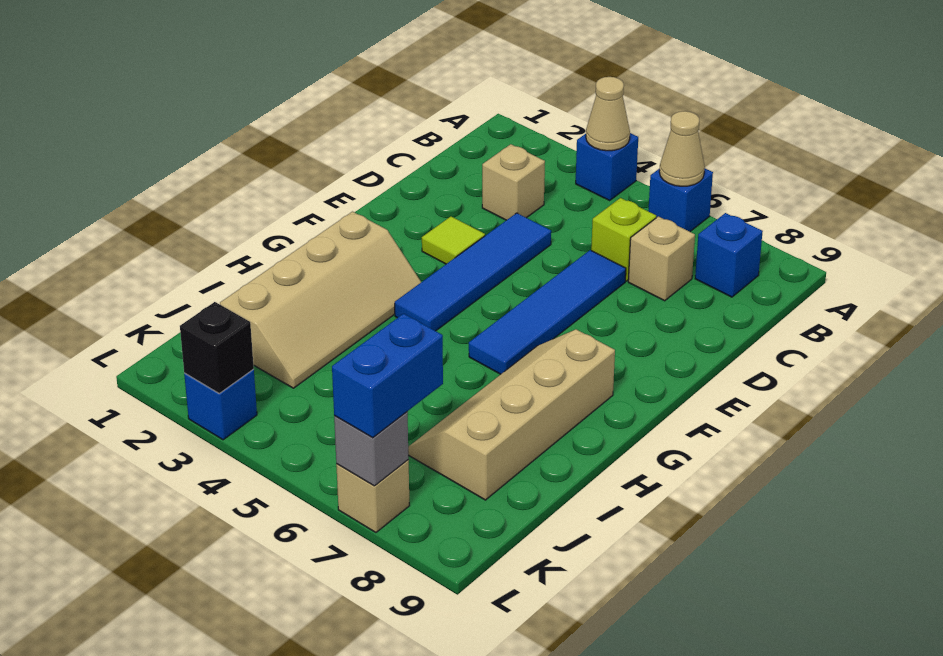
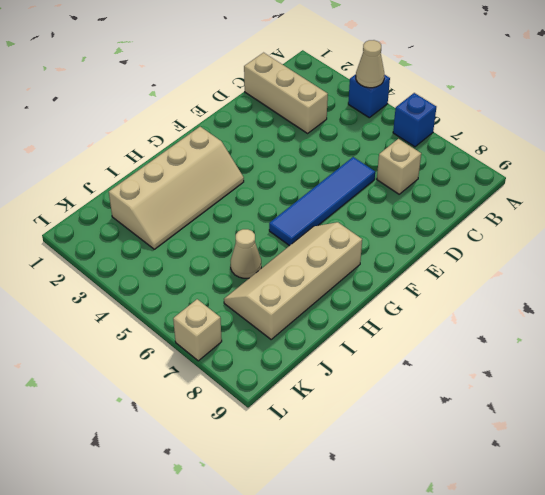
tan brick C1:C3 level 1 -> tan brick C3 level 1
tan cone I6 level 1 -> tan cone A6 level 2
none -> blue brick B8 level 1
none -> lime brick C6 level 1
none -> blue tile D4:G4 level 1

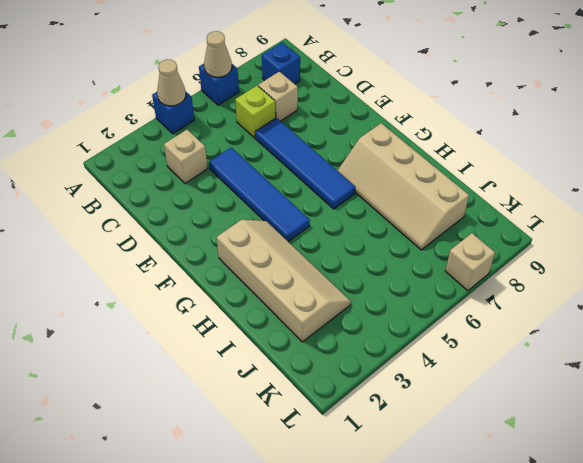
none -> lime tile E3 level 1
none -> blue brick L3 level 1
none -> black brick L3 level 2

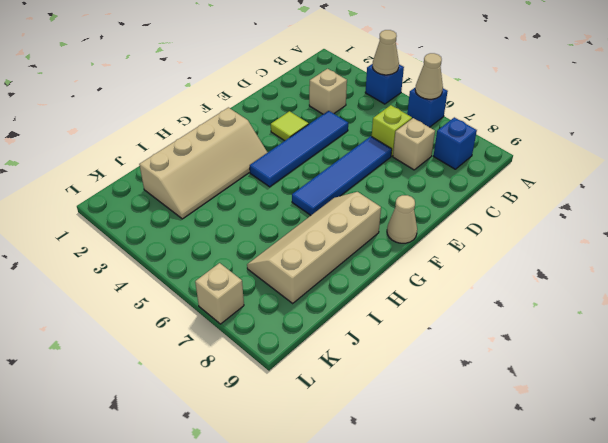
tan cone F9 level 1 -> none
none -> blue brick L3 level 1
none -> black brick L3 level 2
none -> grey brick L7 level 2

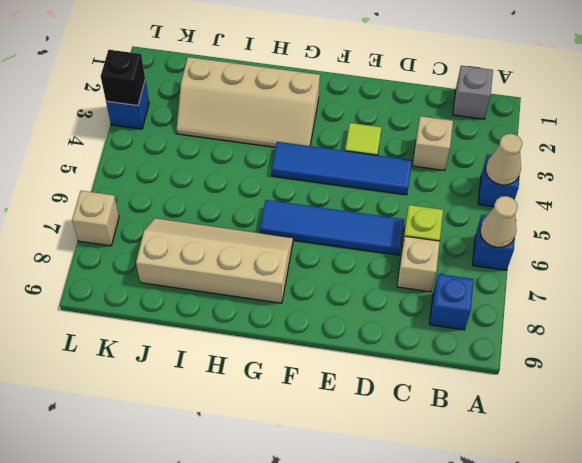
grey brick B1 level 1 -> grey brick L7 level 2
none -> blue brick K7:L7 level 3

